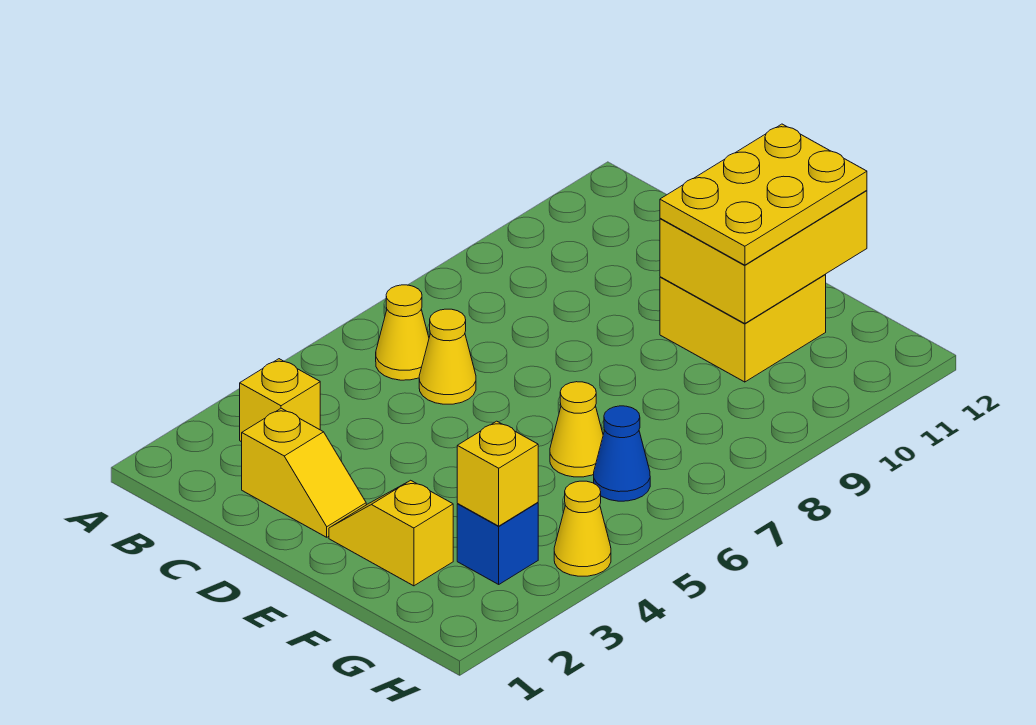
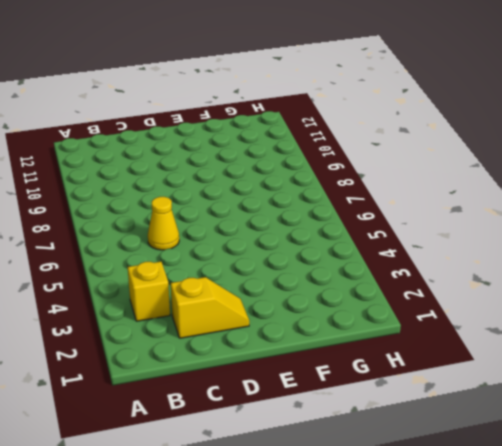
none -> yellow cone B6 level 1
none -> yellow slope E2:F2 level 1 top F
none -> yellow brick E10:F11 level 1

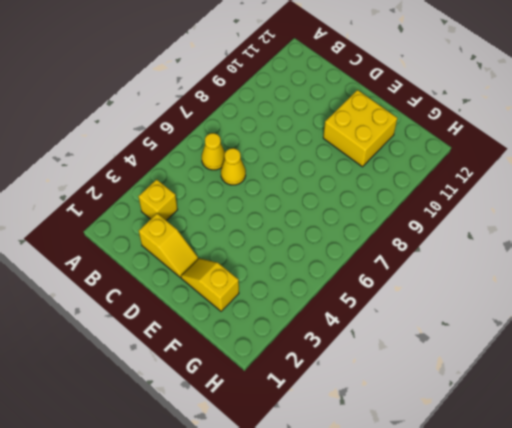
none -> yellow cone F6 level 1
none -> blue brick G3 level 1
none -> blue cone G6 level 1

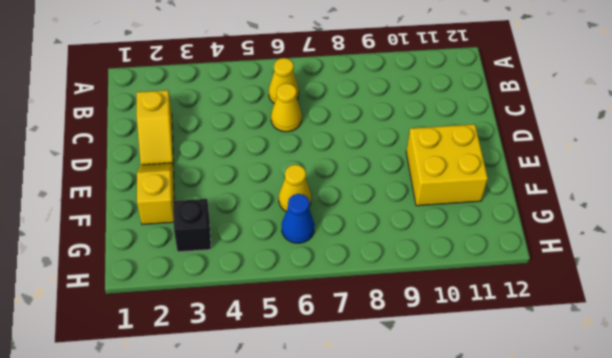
black brick G3 level 1 -> blue brick G3 level 1
none -> yellow brick B3 level 1
none -> yellow cone H4 level 1
none -> yellow brick E10:F12 level 2

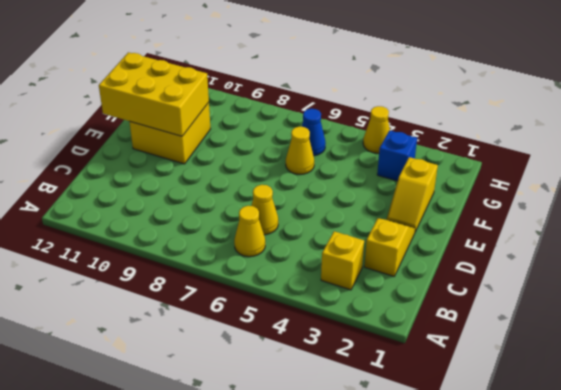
none -> yellow brick G3 level 2
none -> yellow plate E10:F12 level 3

